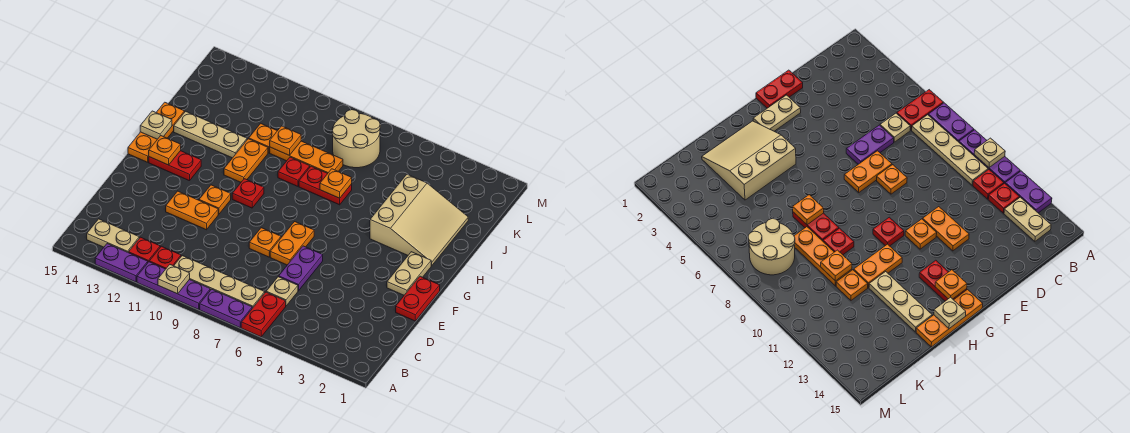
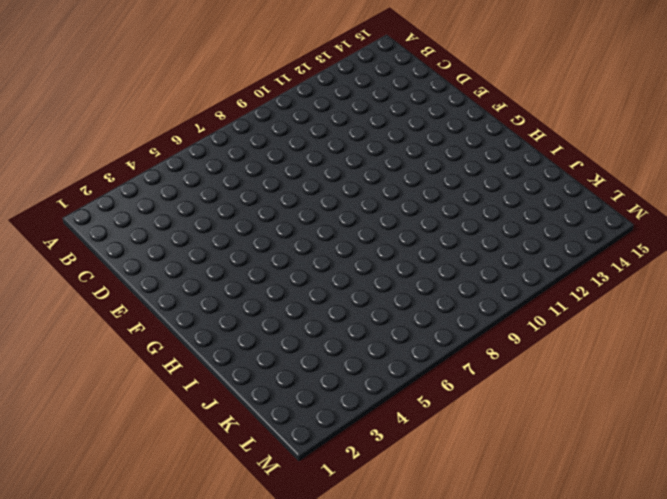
none -> red plate A6:B6 level 1
none -> purple plate A7:A8 level 1
none -> purple plate A9:A11 level 1
none -> purple plate A12:A13 level 1

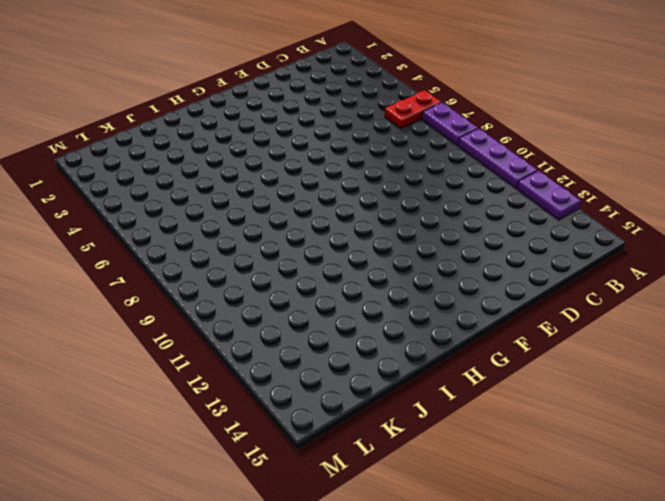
none -> tan plate B7:B10 level 1
none -> red plate B11 level 1
none -> red plate B12 level 1
none -> tan plate B13:B14 level 1

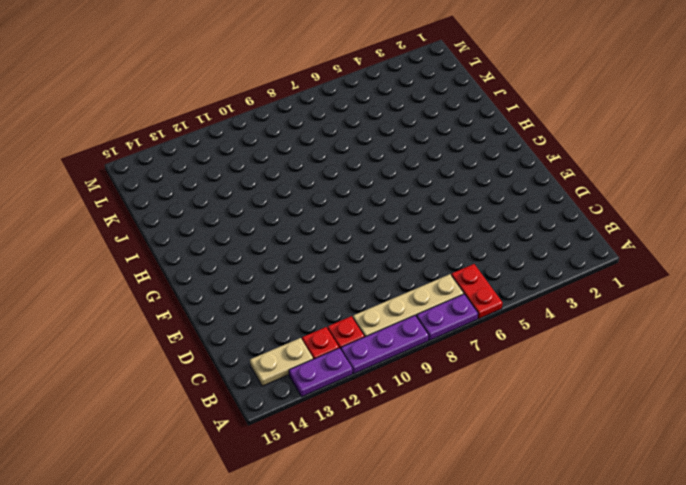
none -> tan plate C6 level 1
none -> purple plate D6:E6 level 1
none -> red plate E1:F1 level 1
none -> orange plate E7:F7 level 1

